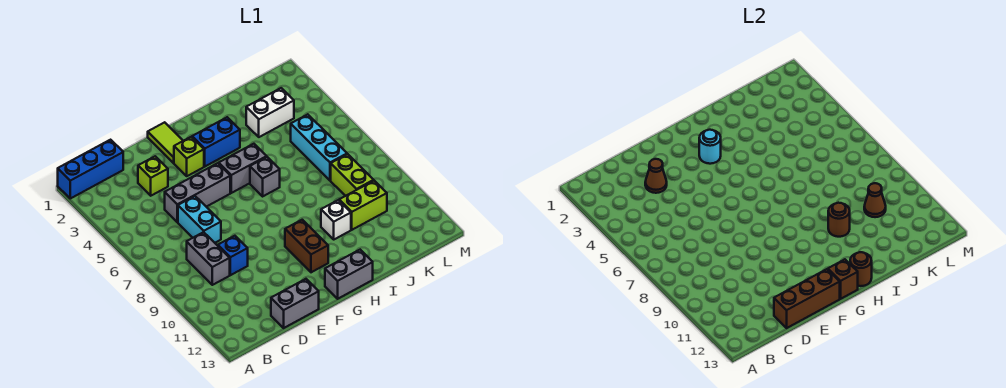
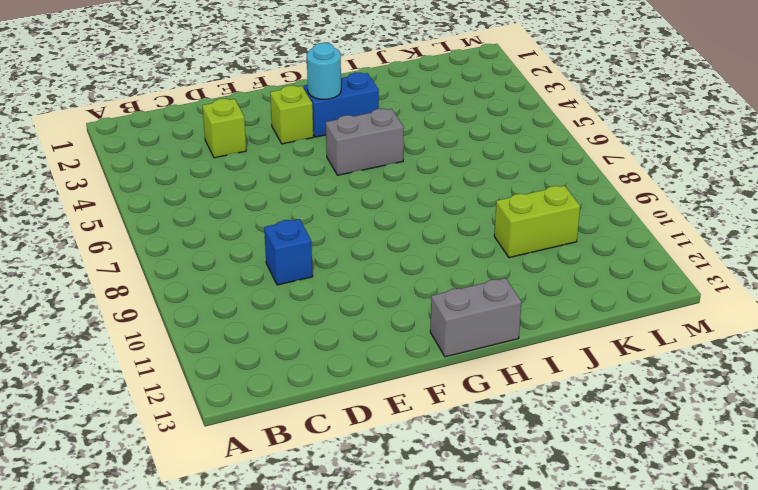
none -> blue brick A1:C1 level 1
none -> grey brick C8:C9 level 1
none -> grey brick D5:F5 level 1

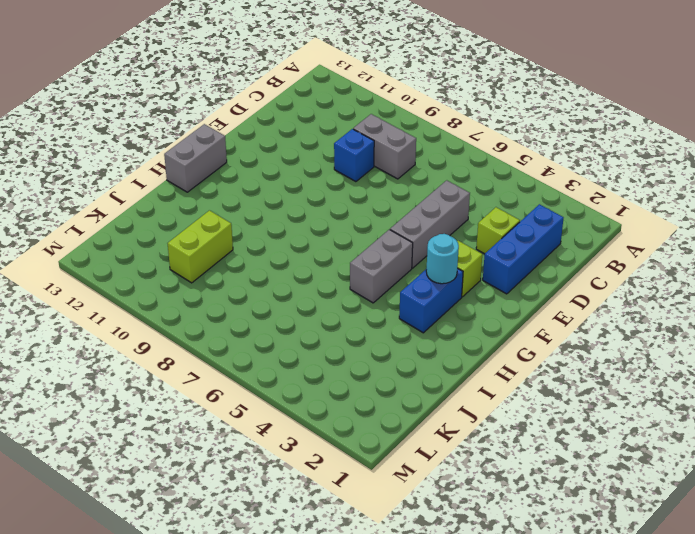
blue brick C2:E2 level 1 -> blue brick A1:C1 level 1
none -> cyan brick D6:D7 level 1
none -> grey brick D13:E13 level 1
none -> lime tile F1:F2 level 1

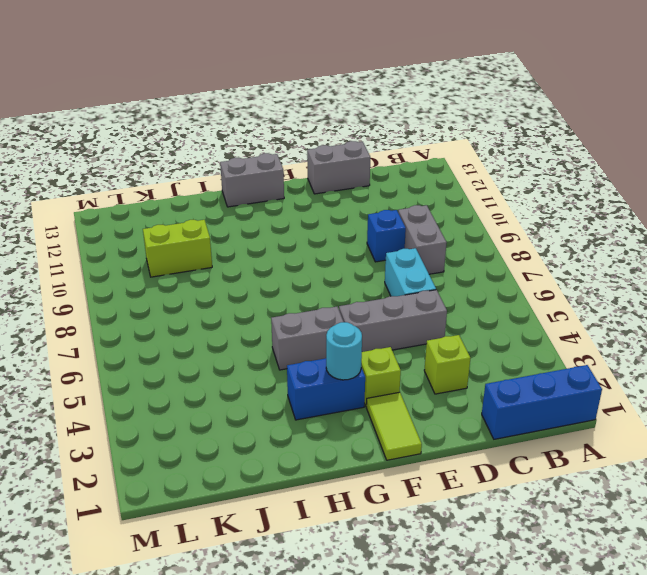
none -> brown brick G10:G11 level 1
none -> grey brick H6 level 1
none -> white brick I10 level 1

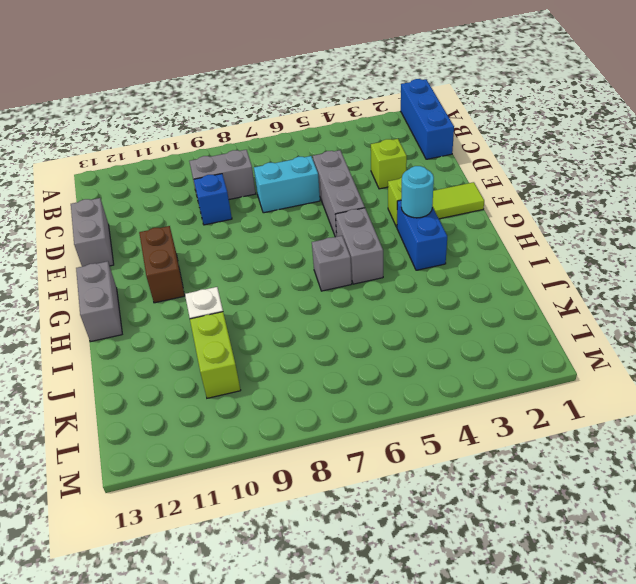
brown brick F11:G11 level 1 -> brown brick G10:G11 level 1
none -> white brick J3:K3 level 1
none -> cyan brick K5:K7 level 1
none -> lime brick K8:K9 level 1

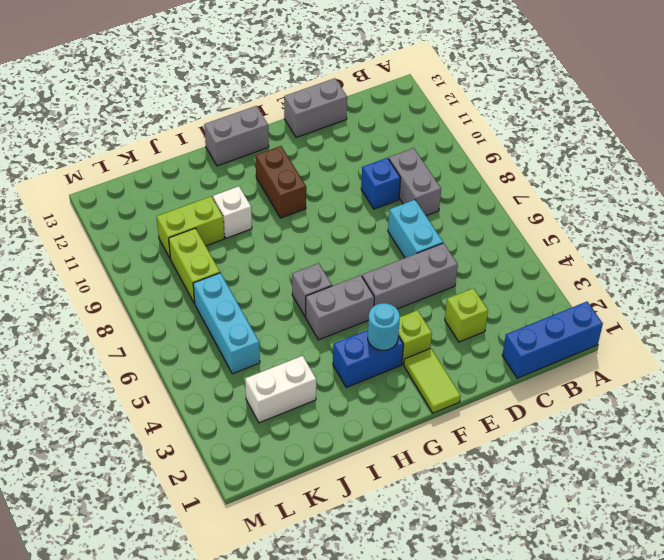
none -> brown cone D3 level 2
none -> brown brick D13:F13 level 2
none -> brown brick G13 level 2

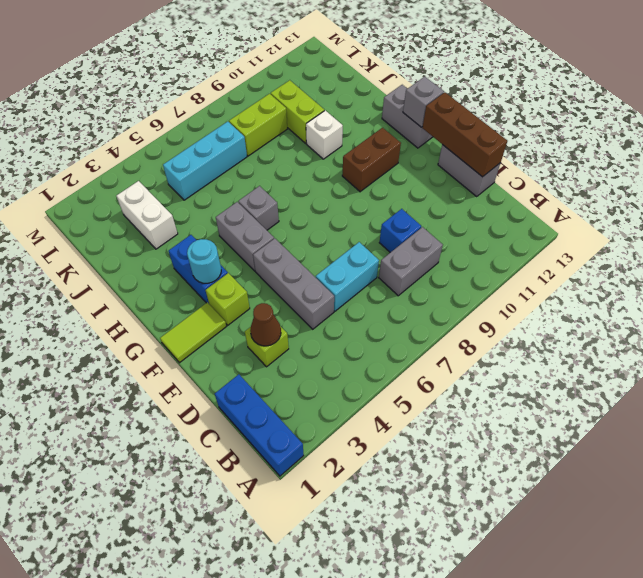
grey brick G13 level 2 -> brown brick G13 level 2
none -> brown round brick H13 level 2
none -> brown round brick I10 level 2
none -> brown cone K10 level 2

